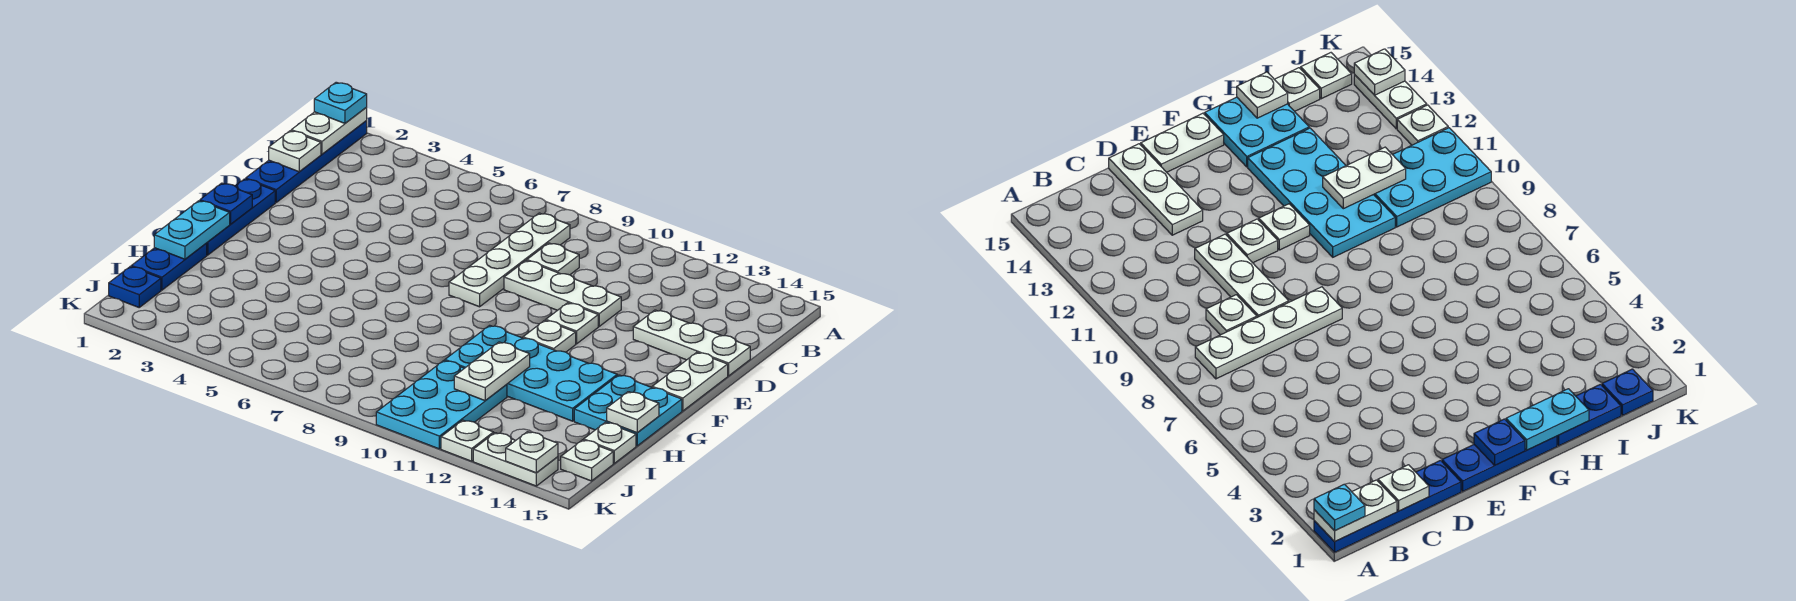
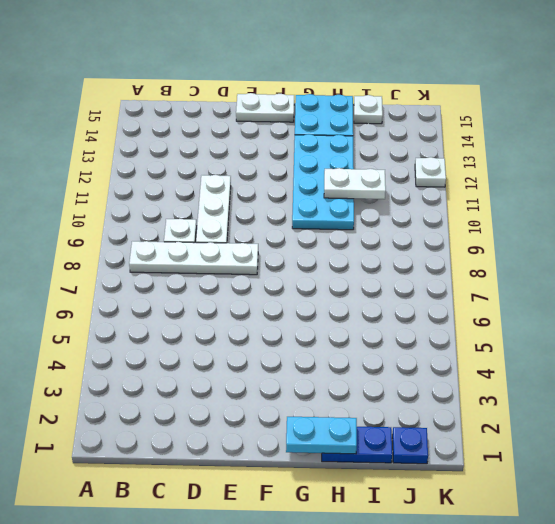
none -> blue plate A1:D1 level 1
none -> white plate D13:D15 level 1
none -> blue plate E1:G1 level 1

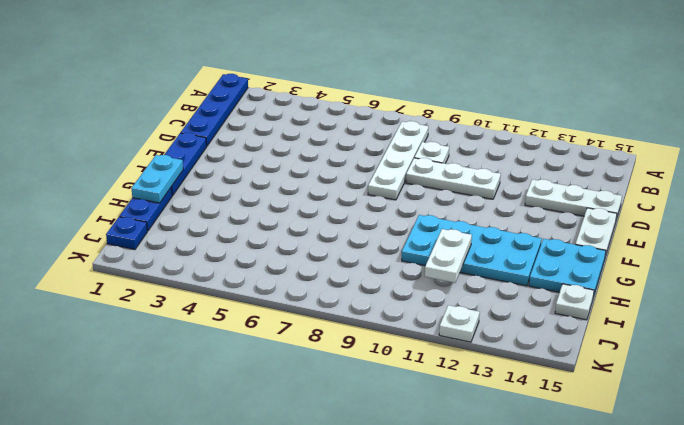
none -> white plate E11 level 1
none -> white plate F11 level 1
none -> cyan plate I10:K11 level 1

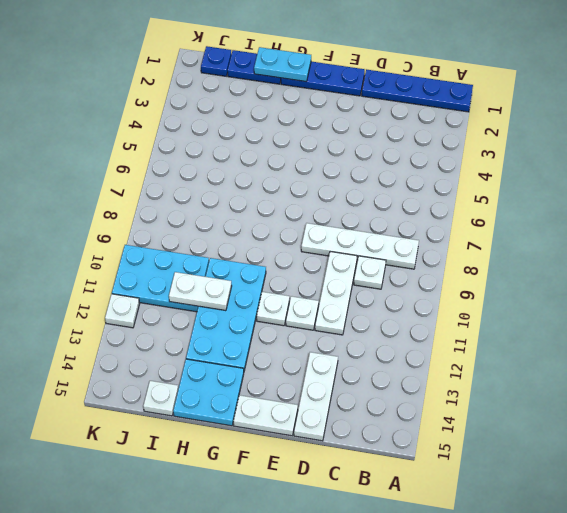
none -> white plate J15 level 1
none -> white plate K13:K14 level 1
none -> white plate A1:B1 level 2

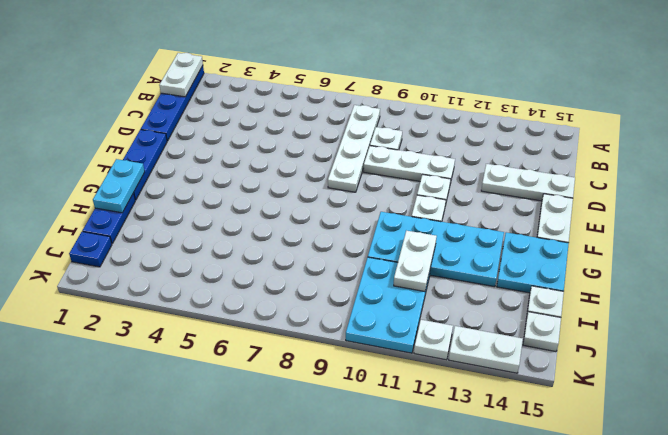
none -> white plate C1 level 2
none -> blue plate F1 level 2
none -> white plate H15 level 2

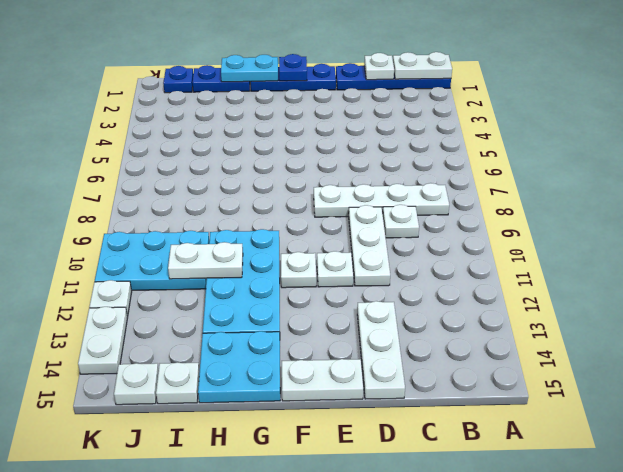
none -> white plate H15 level 2
none -> white plate K14 level 2
none -> cyan plate A1 level 3

